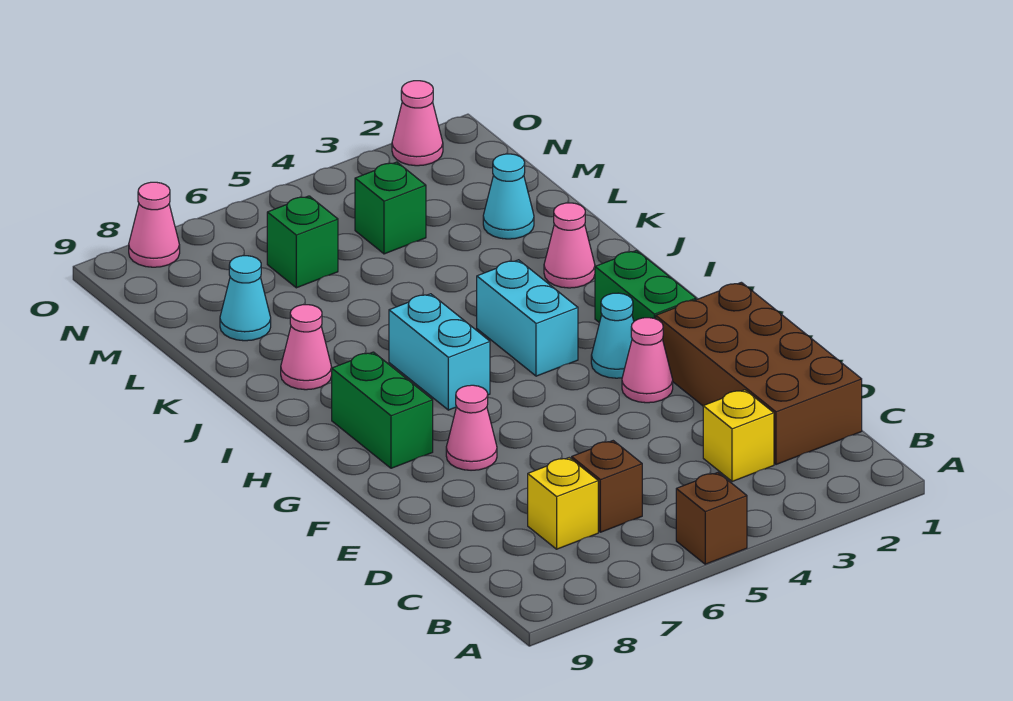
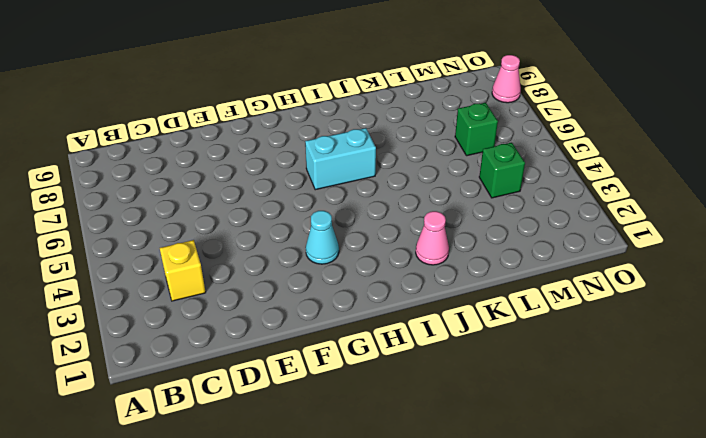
none -> brown brick A5 level 1
none -> brown brick C1:F2 level 1
none -> brown brick C6 level 1

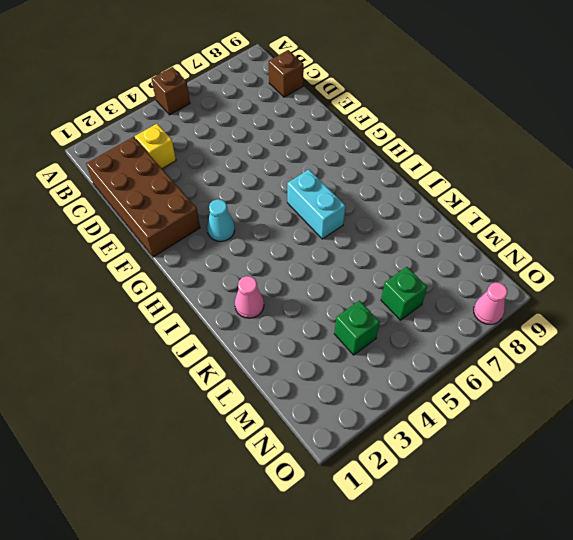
brown brick C9 level 1 -> brown brick C6 level 1
none -> yellow brick C7 level 1
none -> pink cone F3 level 1
none -> pink cone F7 level 1

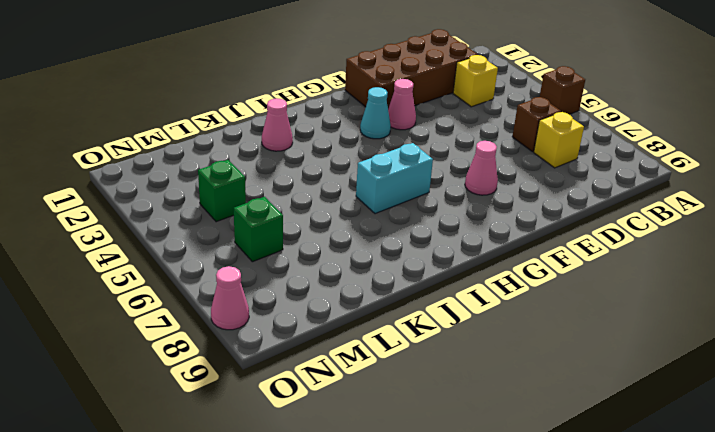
none -> green brick G2:H2 level 1
none -> green brick G8:H8 level 1
none -> cyan brick H4:I4 level 1

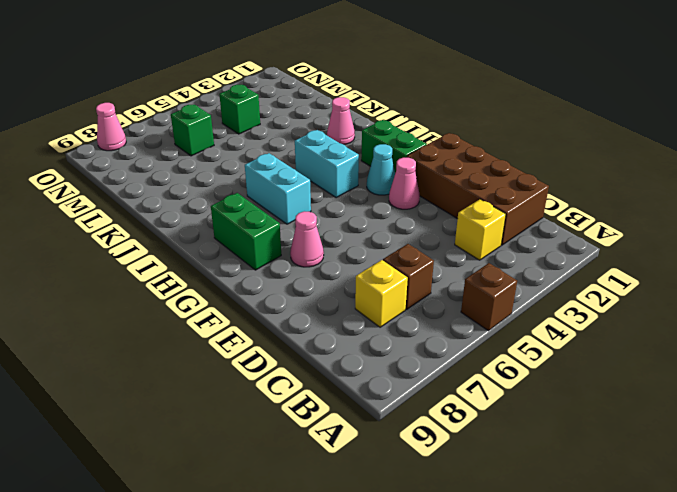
none -> pink cone J8 level 1
none -> cyan cone L2 level 1
none -> cyan cone L8 level 1

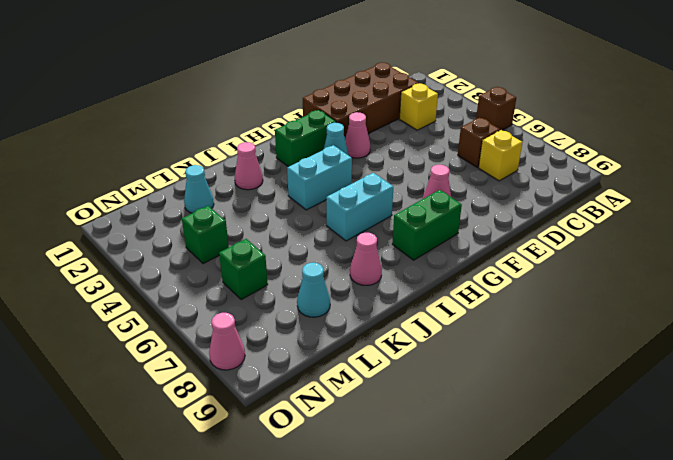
none -> pink cone O2 level 1

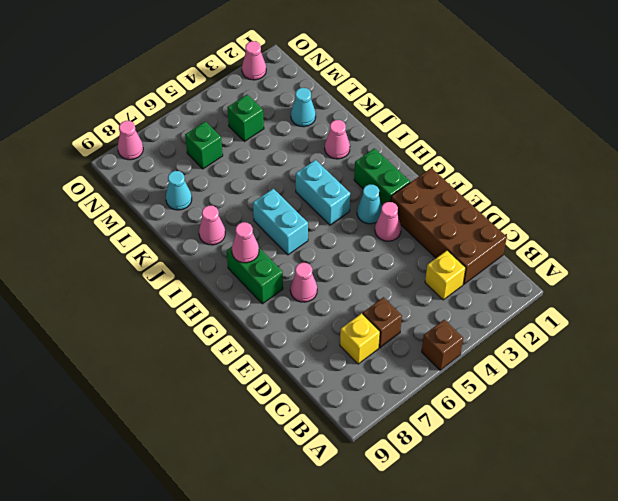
pink cone H8 level 2 -> none

